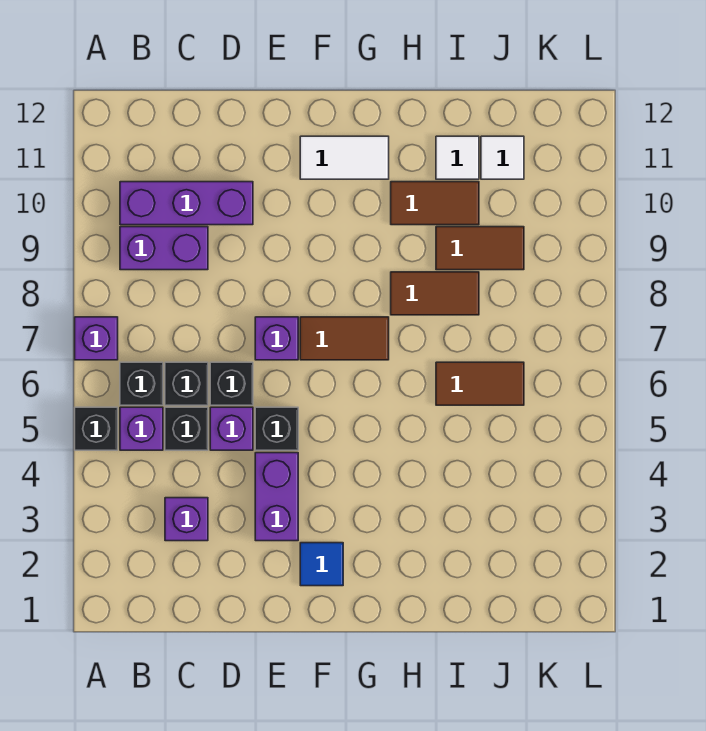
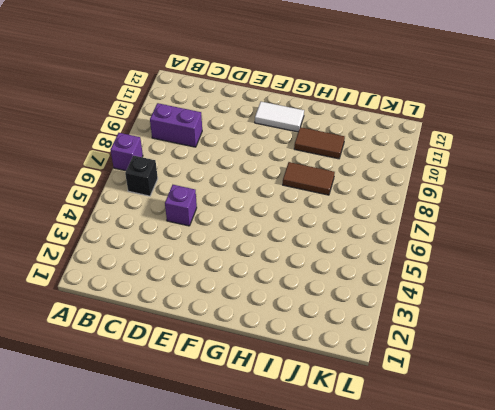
none -> black brick A5 level 1
none -> purple brick B5 level 1
none -> purple brick B10:D10 level 1

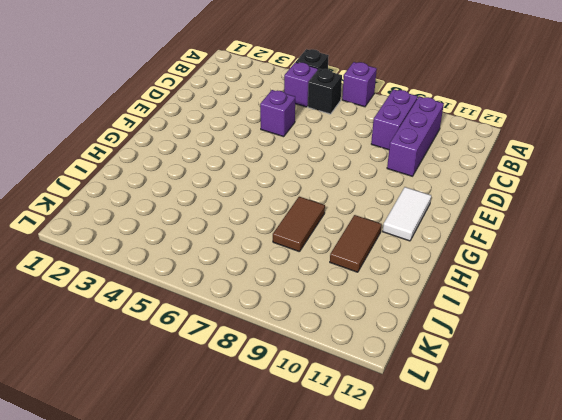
none -> purple brick C3 level 1
none -> black brick C5 level 1
none -> black brick C6 level 1

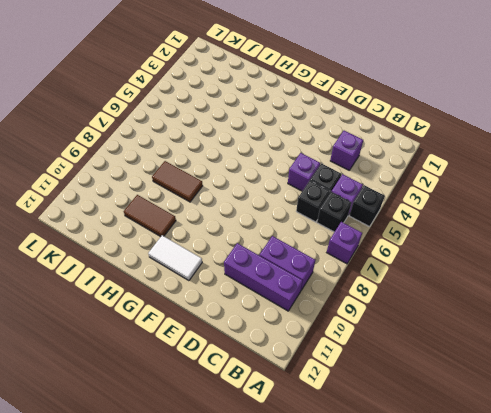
none -> black brick D6 level 1
none -> purple brick E3:E4 level 1
none -> black brick E5 level 1

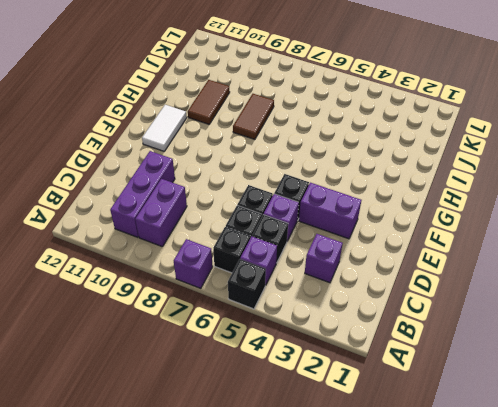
none -> purple brick E7 level 1
none -> blue tile F2 level 1
none -> brown tile F7:G7 level 1

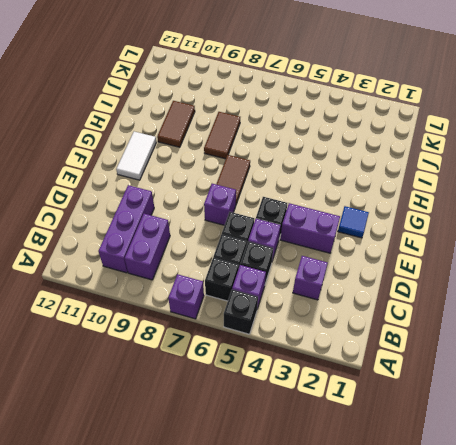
none -> brown tile I6:J6 level 1
none -> brown tile I9:J9 level 1
none -> white tile I11 level 1

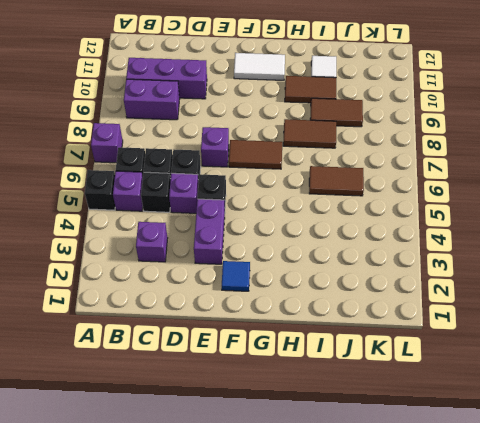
none -> white tile J11 level 1

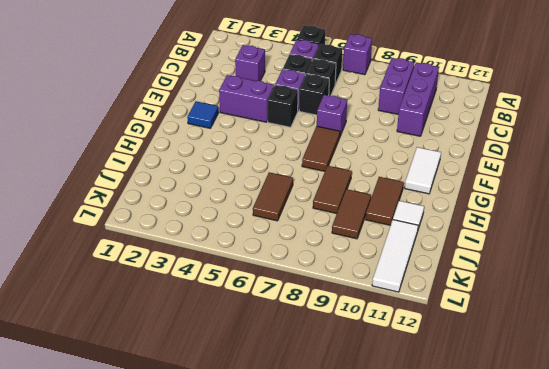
white tile J11:L11 level 1 -> white tile J11 level 1

